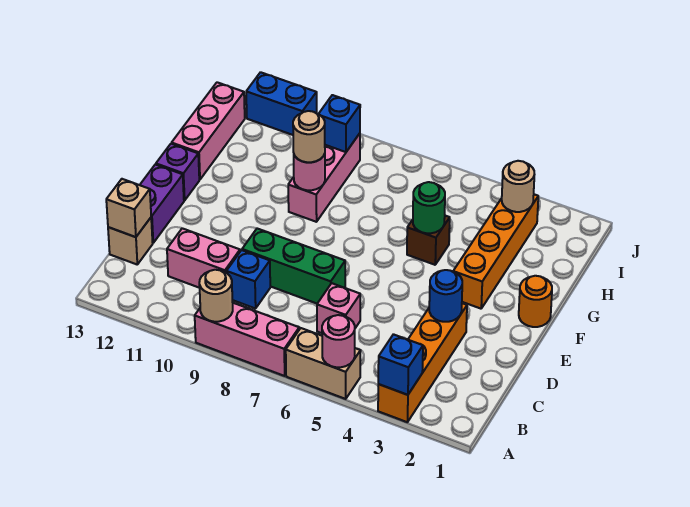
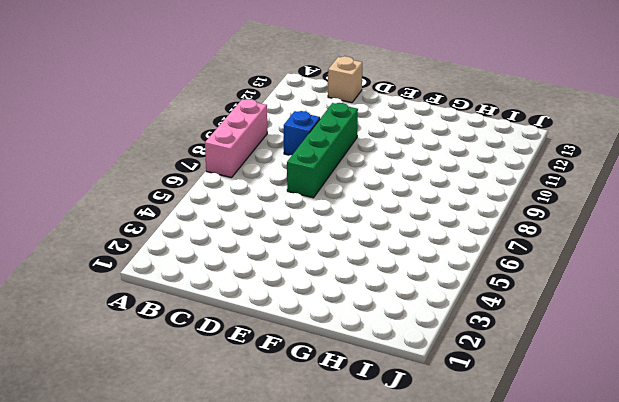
green brick D7:D10 level 1 -> green brick D7:D9 level 1
none -> orange brick A3:D3 level 1
none -> tan brick A5:A6 level 1
none -> pink brick C6 level 1

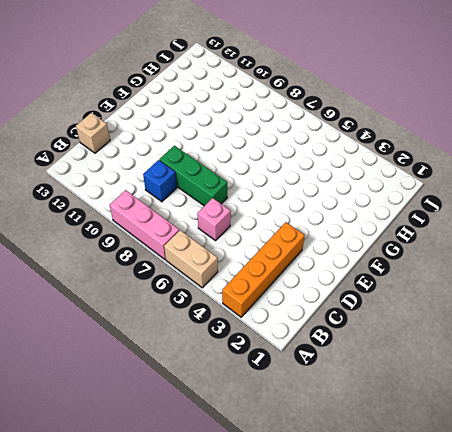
none -> pink brick C10:C11 level 1
none -> purple brick D13:E13 level 1
none -> orange round brick F1 level 1

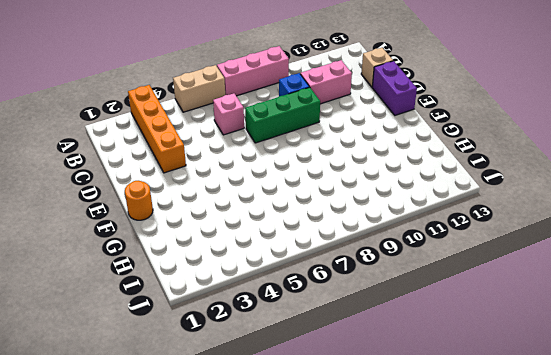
none -> orange brick F3:I3 level 1
none -> purple brick F13 level 1
none -> brown brick G5 level 1

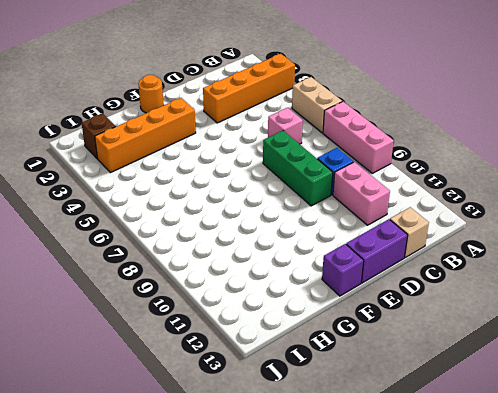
brown brick I2 level 1 -> brown brick G5 level 1
none -> pink brick G9:I9 level 1
none -> pink brick G13:I13 level 1
none -> blue brick J11:J12 level 1

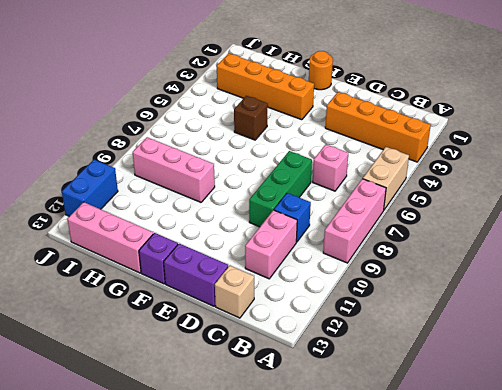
none -> blue brick A3 level 2
none -> pink round brick A5 level 2
none -> tan round brick A9 level 2

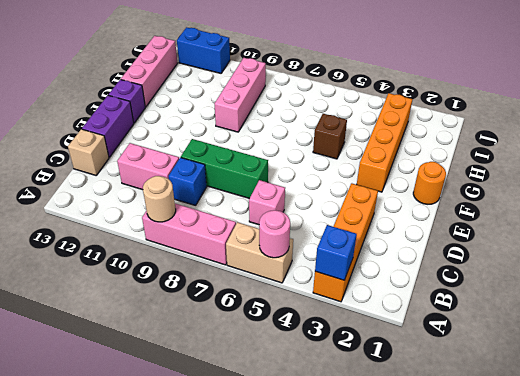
none -> tan brick C13 level 2
none -> blue round brick D3 level 2
none -> green round brick G5 level 2

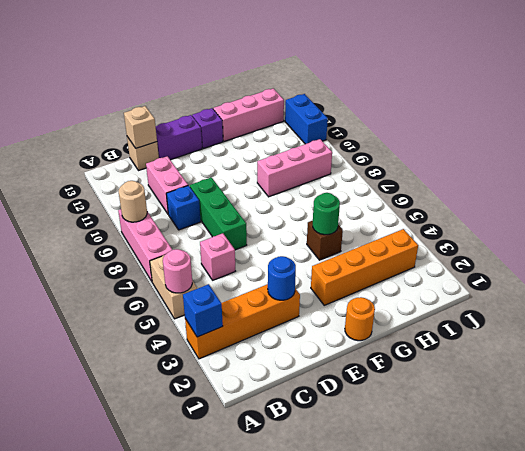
none -> pink round brick G9 level 2
none -> tan round brick I3 level 2
none -> blue brick I9 level 2

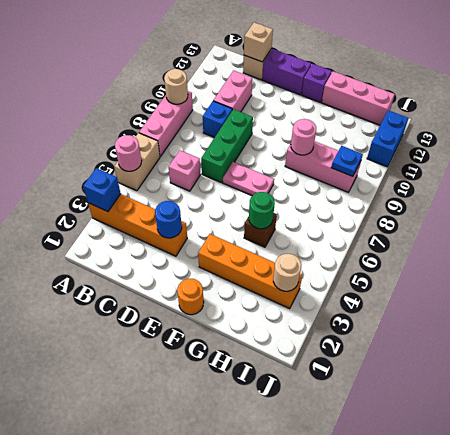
pink plate E7:F7 level 1 -> none
blue plate I9 level 2 -> blue brick I9 level 2
none -> tan round brick G9 level 3

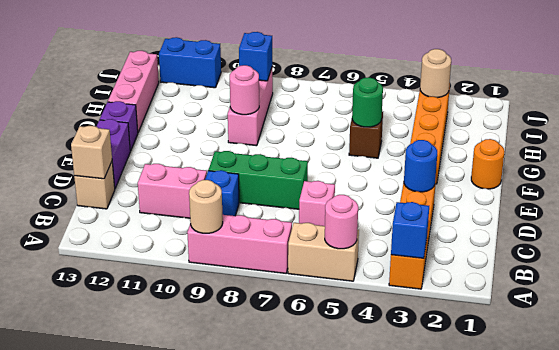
none -> tan round brick G9 level 3

